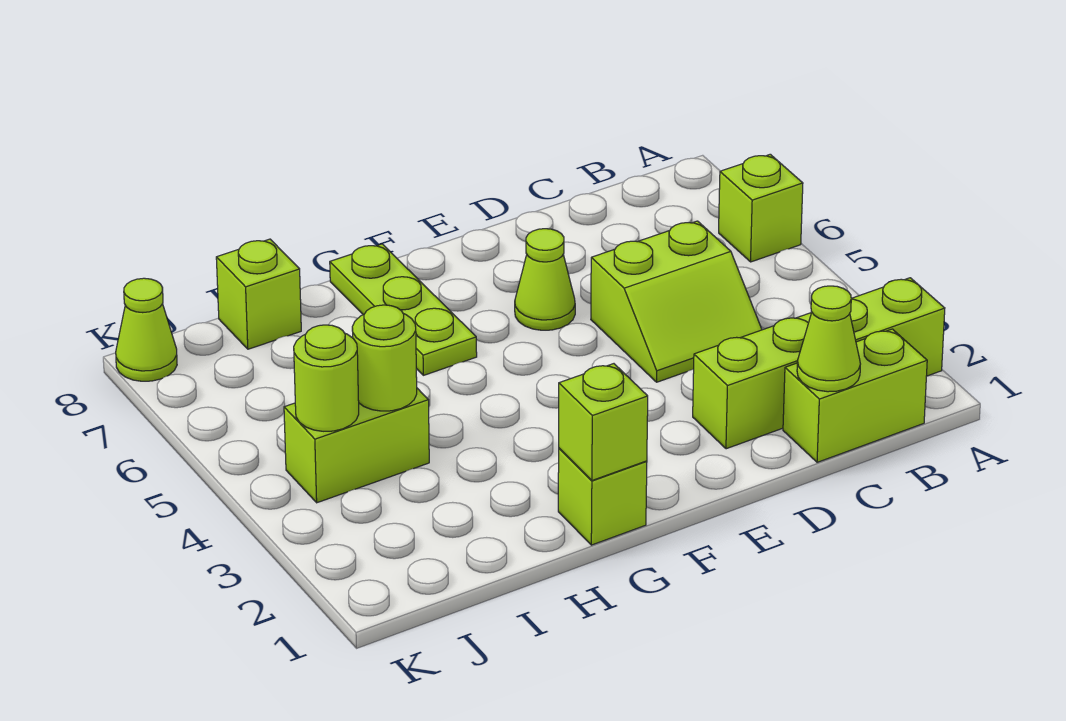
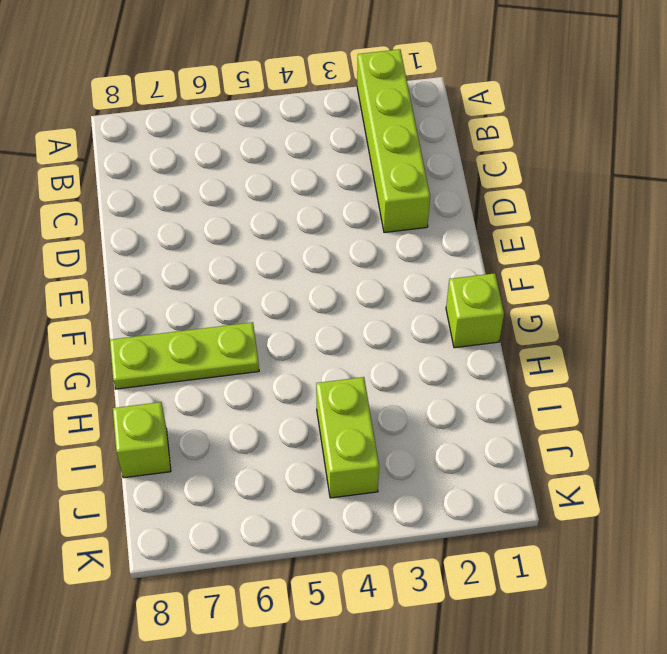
none -> lime brick A6 level 1
none -> lime brick B1:C1 level 1
none -> lime slope C4:D5 level 1 top 5

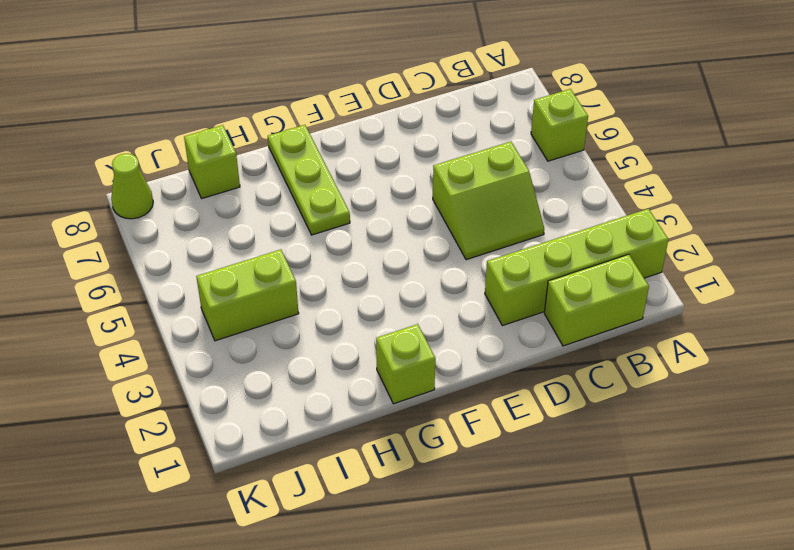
none -> lime cone E6 level 1
none -> lime cone C1 level 2
none -> lime brick G1 level 2

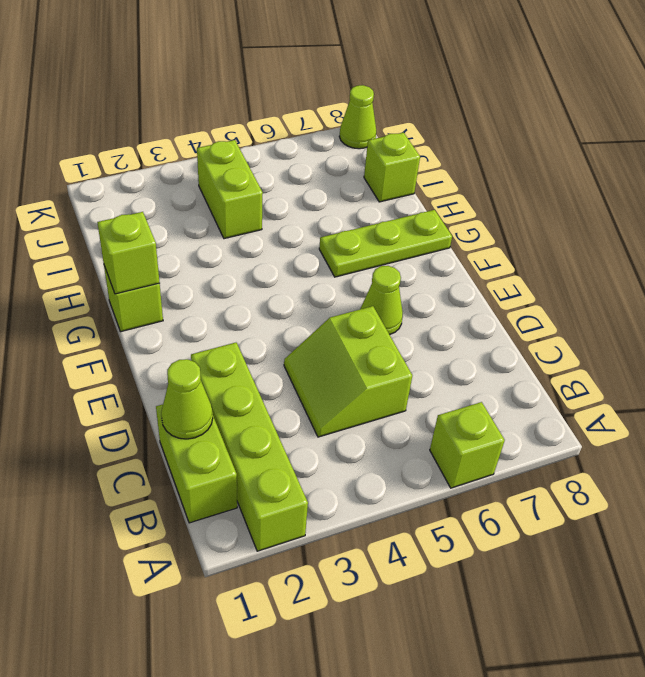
none -> lime round brick I4 level 2
none -> lime round brick J4 level 2

